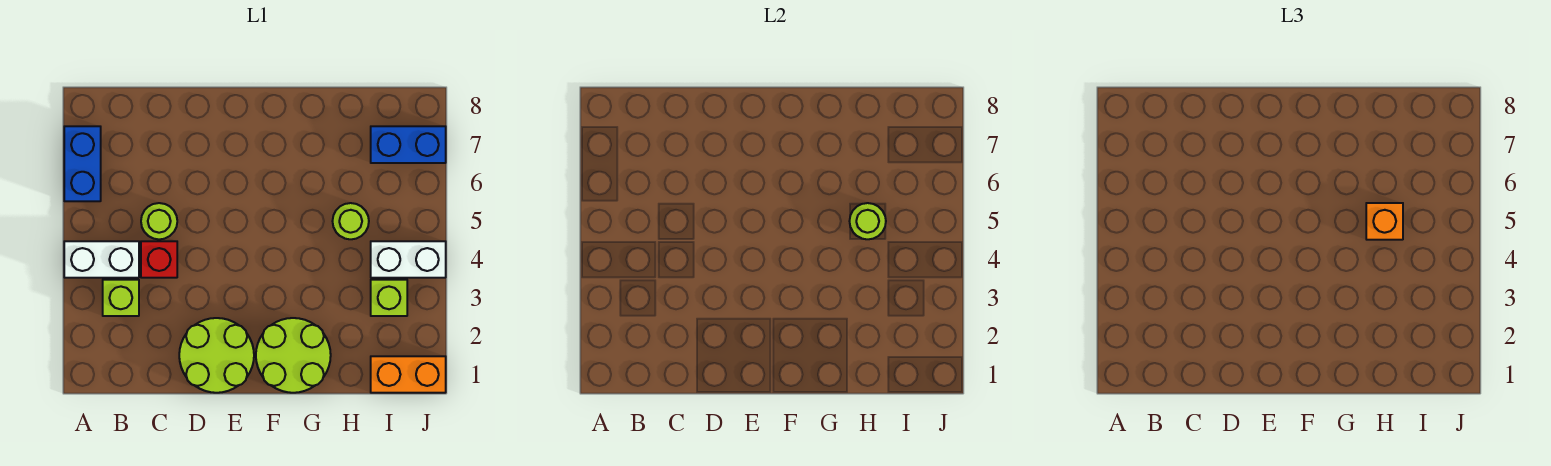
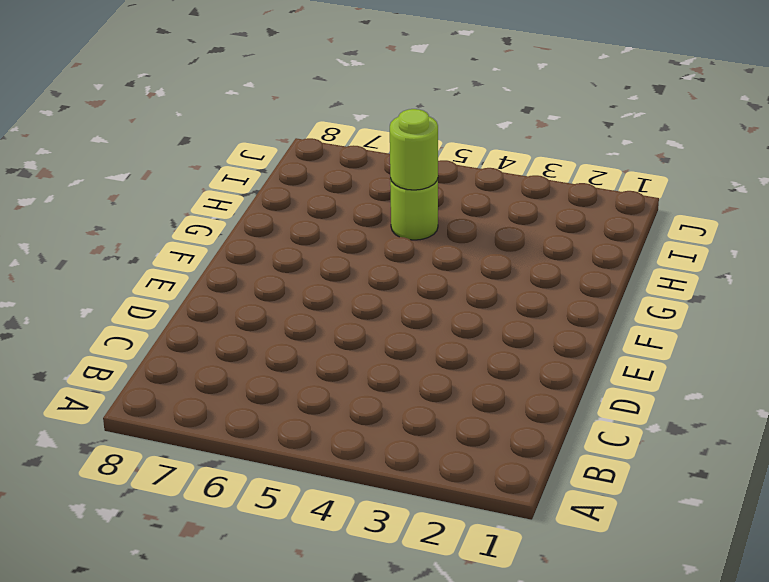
none -> white brick A4:B4 level 1
none -> blue brick A6:A7 level 1
none -> lime brick B3 level 1

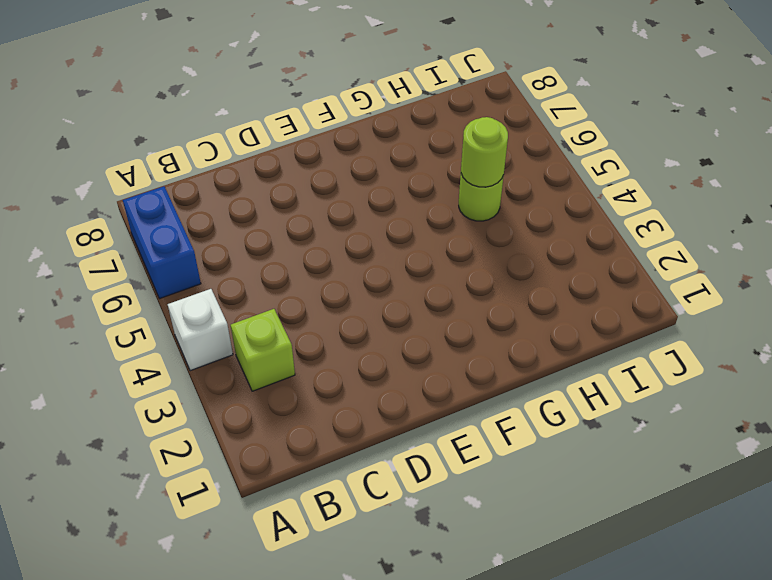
white brick A4 level 1 -> white brick A4:B4 level 1
none -> red brick C4 level 1
none -> lime round brick C5 level 1
none -> lime round brick D1:E2 level 1

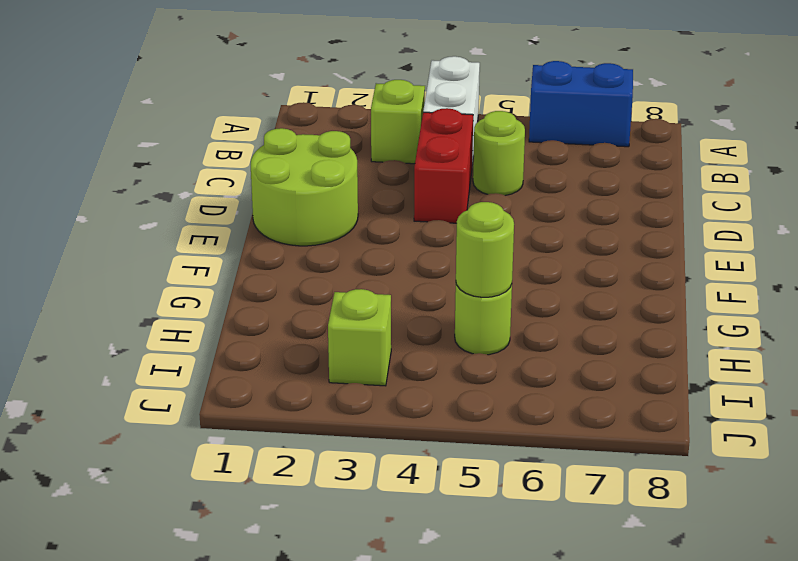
red brick C4:D4 level 1 -> red brick C4 level 1
none -> lime round brick F1:G2 level 1
none -> orange brick I1:J1 level 1
none -> white brick I4:J4 level 1

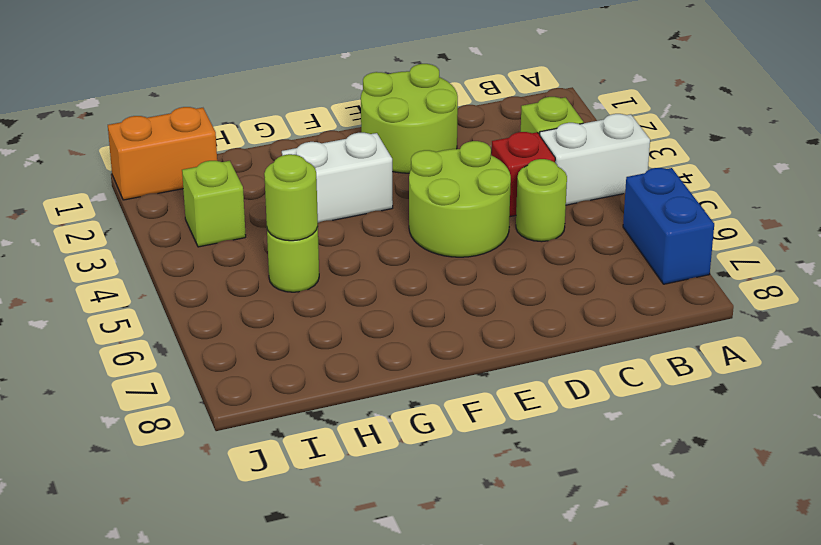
lime round brick D4:E5 level 1 -> lime round brick F1:G2 level 1
white brick F3:G3 level 1 -> white brick I4:J4 level 1
none -> blue brick I7:J7 level 1
none -> orange brick H5 level 3

